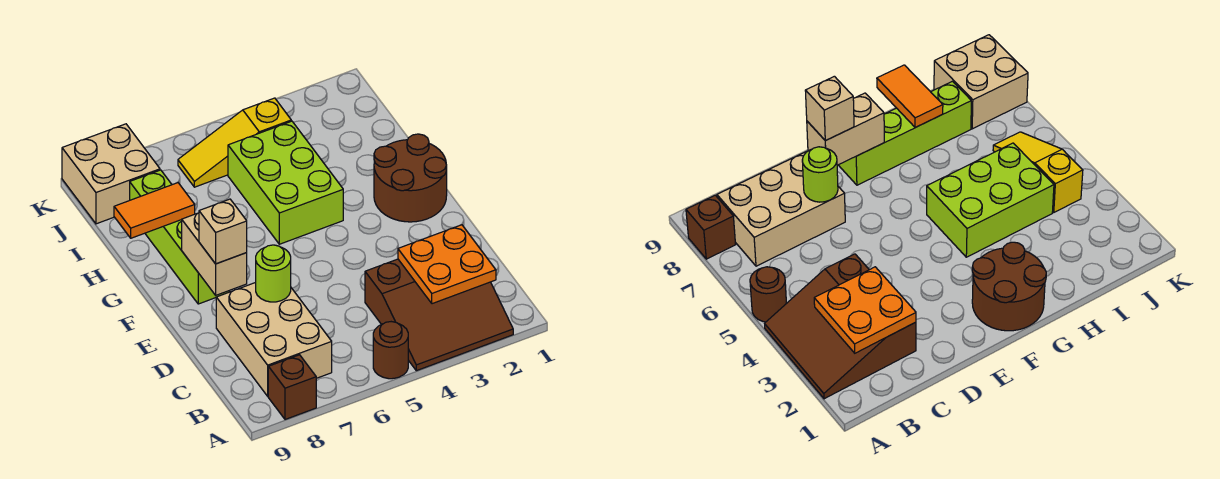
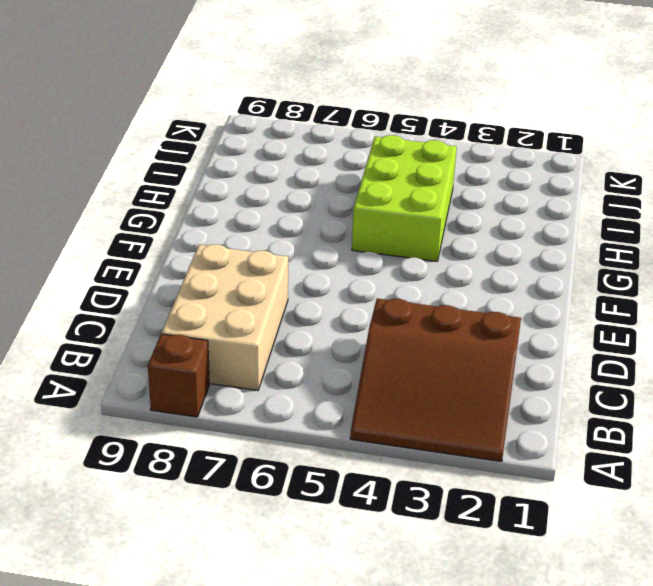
none -> brown round brick A5 level 1
none -> brown round brick F1:G2 level 1
none -> lime brick F8:I8 level 1

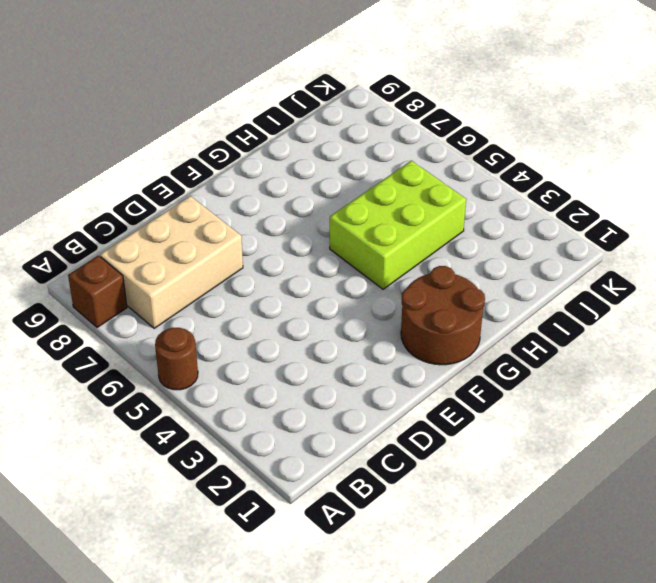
none -> brown slope A2:C4 level 1 top C
none -> lime brick F8:I8 level 1
none -> yellow slope J4:J6 level 1 top 4

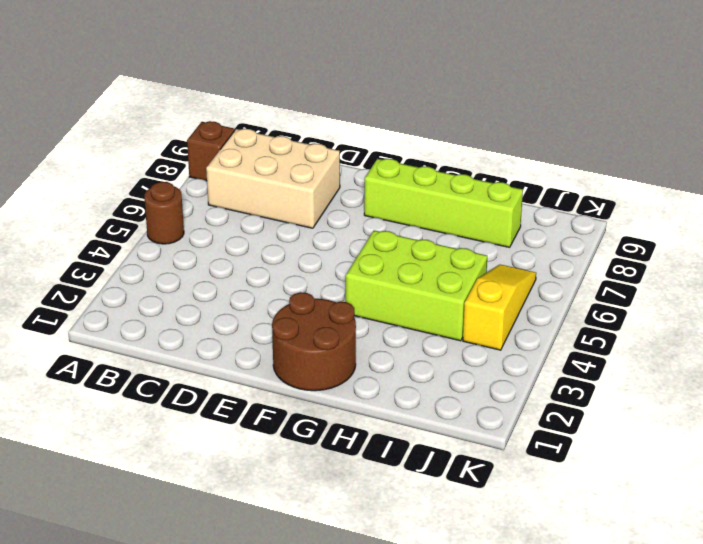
none -> brown slope A2:C4 level 1 top C
none -> tan brick J8:K9 level 1
none -> orange plate B2:C3 level 2

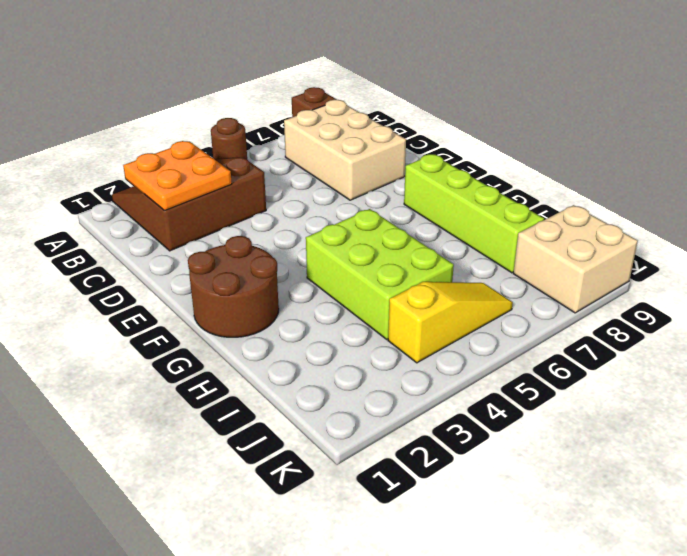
none -> lime round brick D7 level 2
none -> tan brick E8:F8 level 2
none -> orange tile H8:H9 level 2

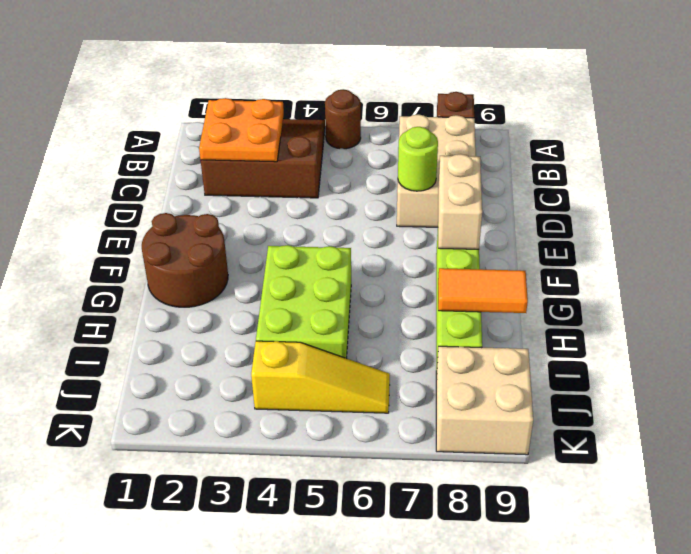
none -> tan brick E8 level 3

